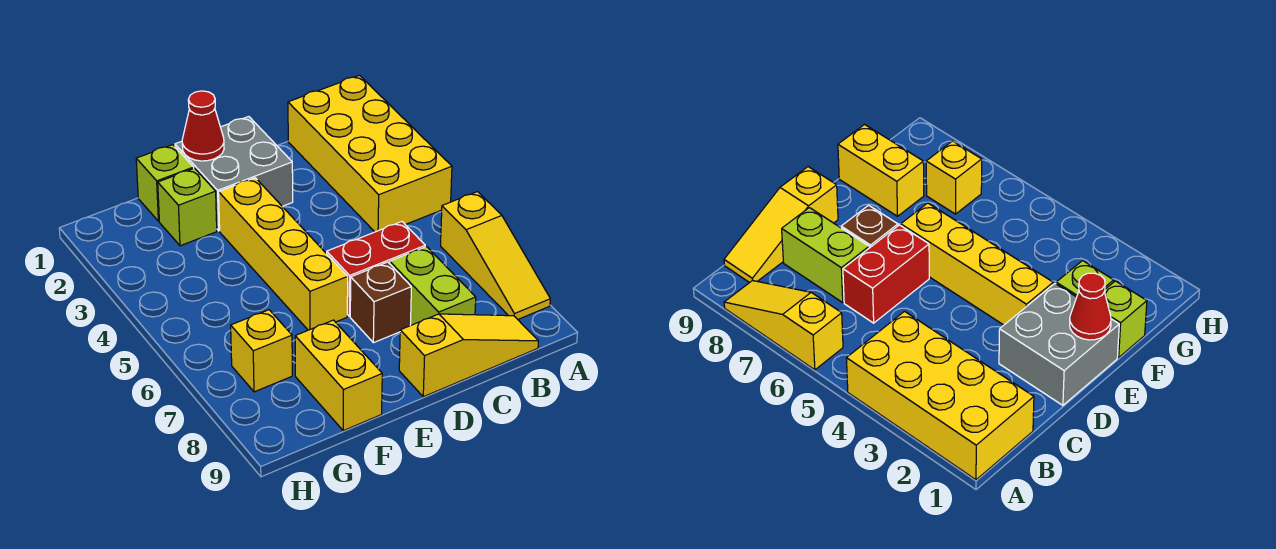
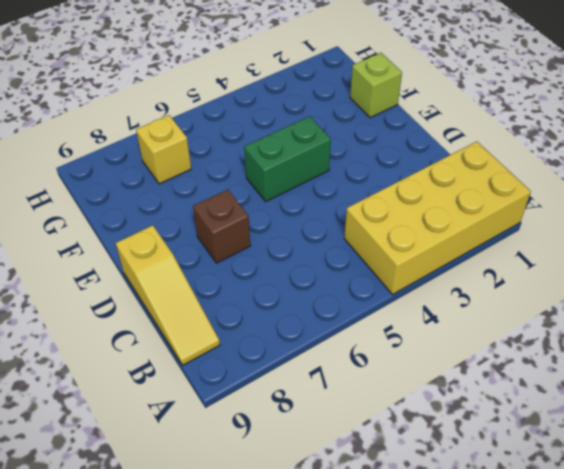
green brick E4:E5 level 1 -> yellow brick E3:E6 level 1
none -> yellow slope A6:A8 level 1 top 6
none -> red brick C6:D6 level 1
none -> lime brick C7:C8 level 1

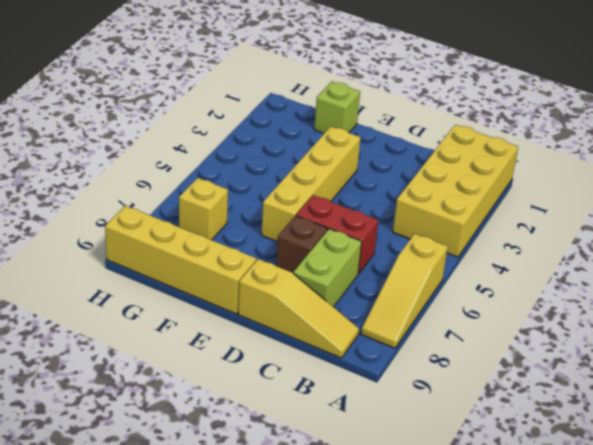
yellow brick E9:H9 level 1 -> yellow brick F8:F9 level 1
none -> grey brick D1:E2 level 1
none -> lime brick F2 level 1
none -> red cone E1 level 2

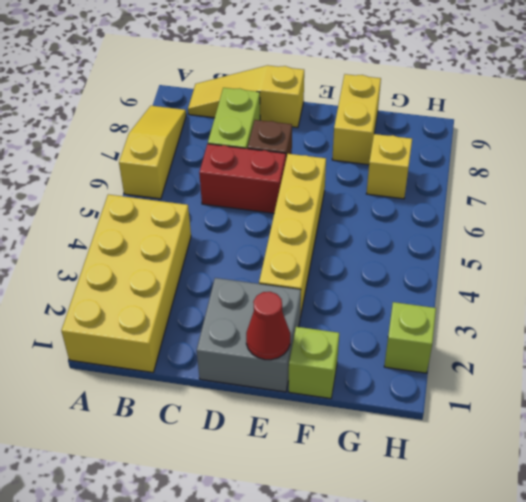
lime brick H2 level 1 -> lime brick F2 level 1

